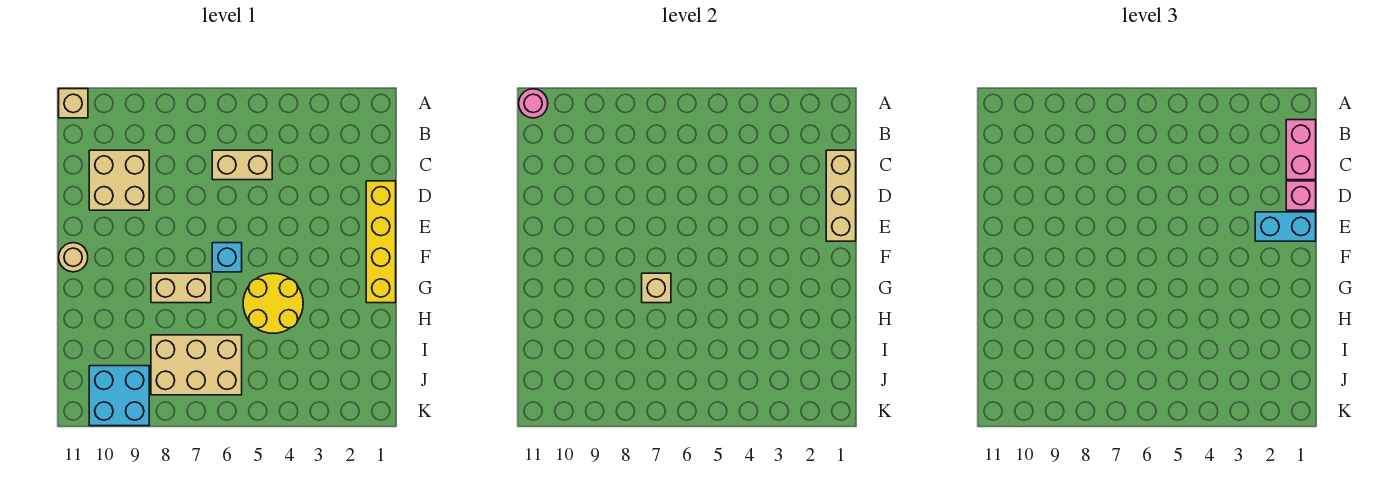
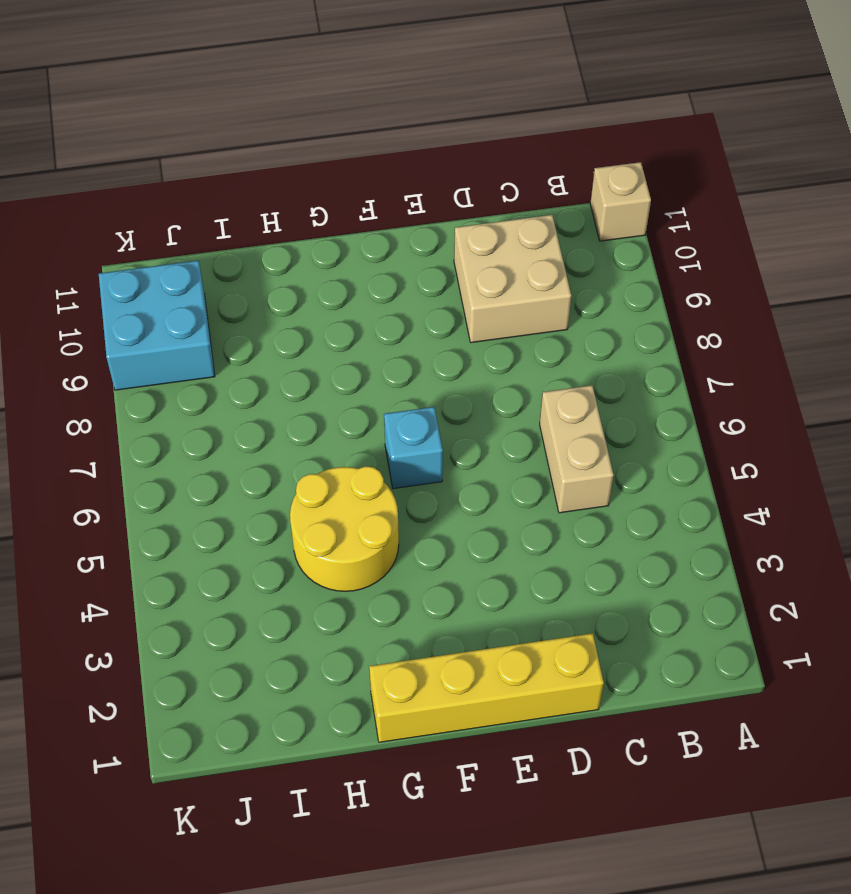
none -> tan round brick F11 level 1
none -> tan brick G7:G8 level 1
none -> tan brick I6:J8 level 1

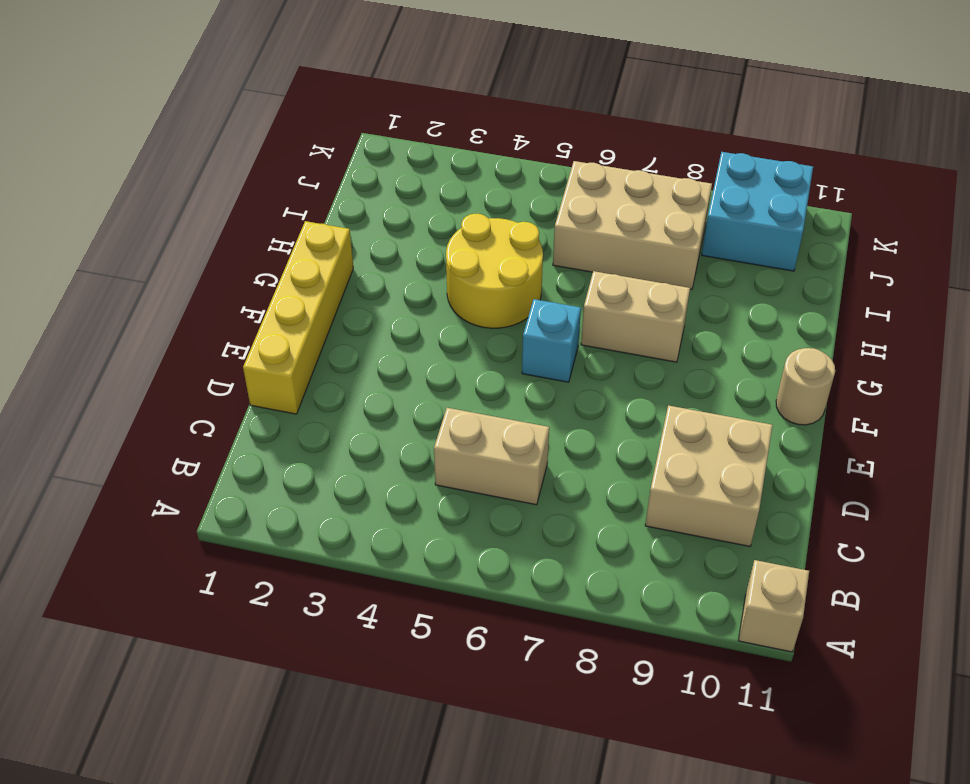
none -> pink round brick A11 level 2
none -> tan brick C1:E1 level 2
none -> tan brick G7 level 2

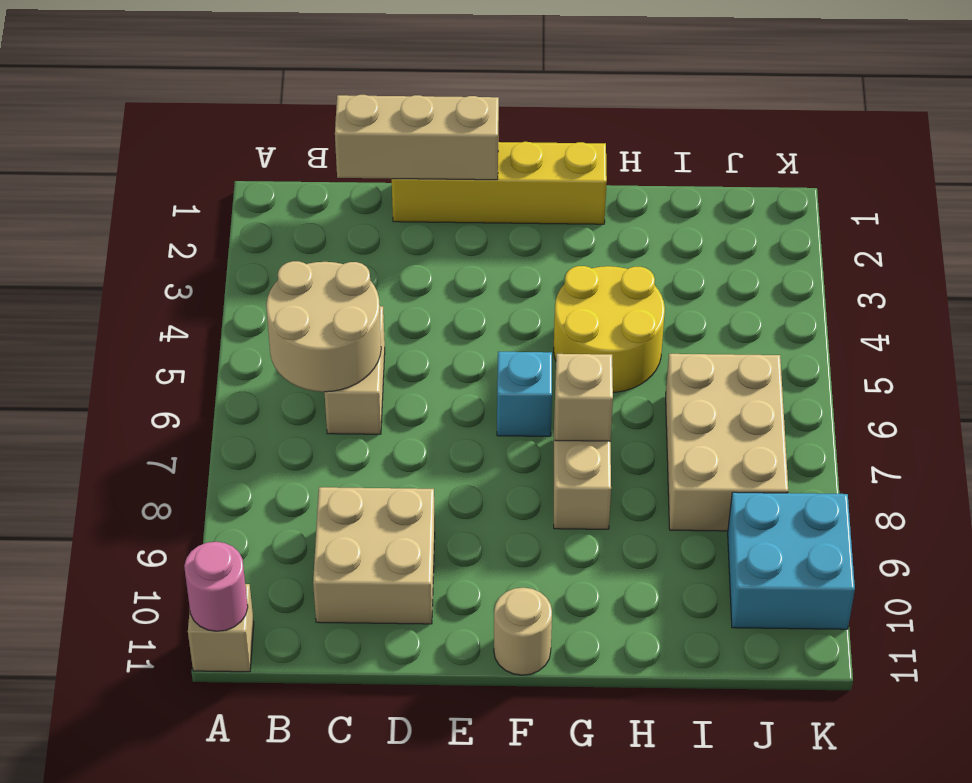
tan round brick B5:C6 level 2 -> none
none -> pink brick B1:C1 level 3
none -> pink brick D1 level 3
none -> cyan brick E1:E2 level 3

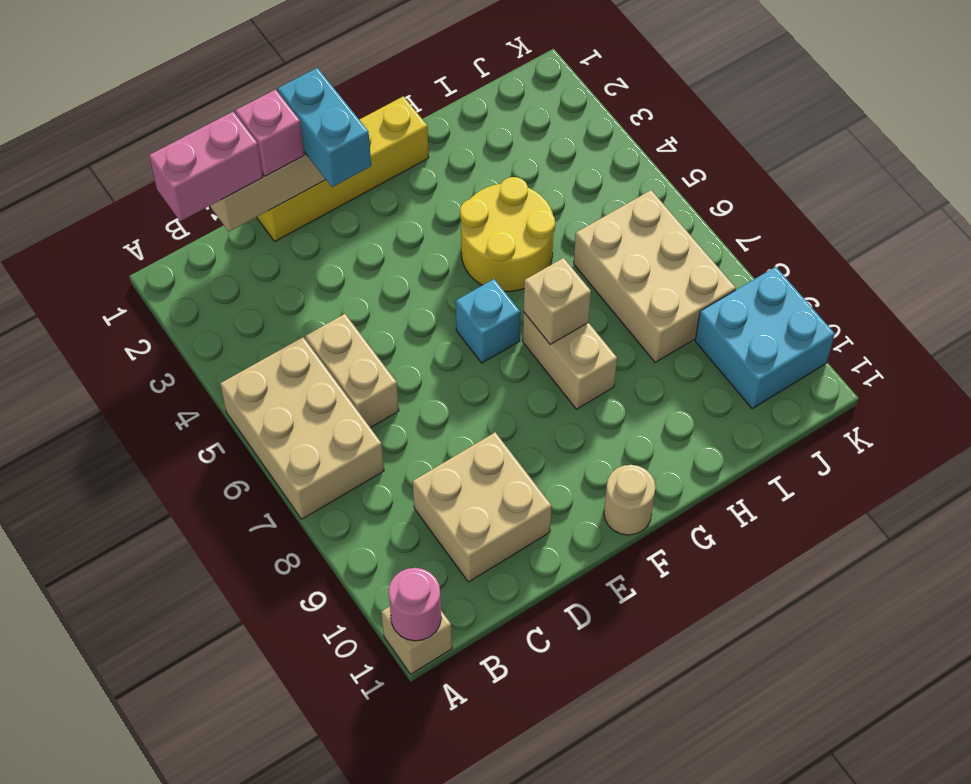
tan brick A5:B7 level 1 -> none

